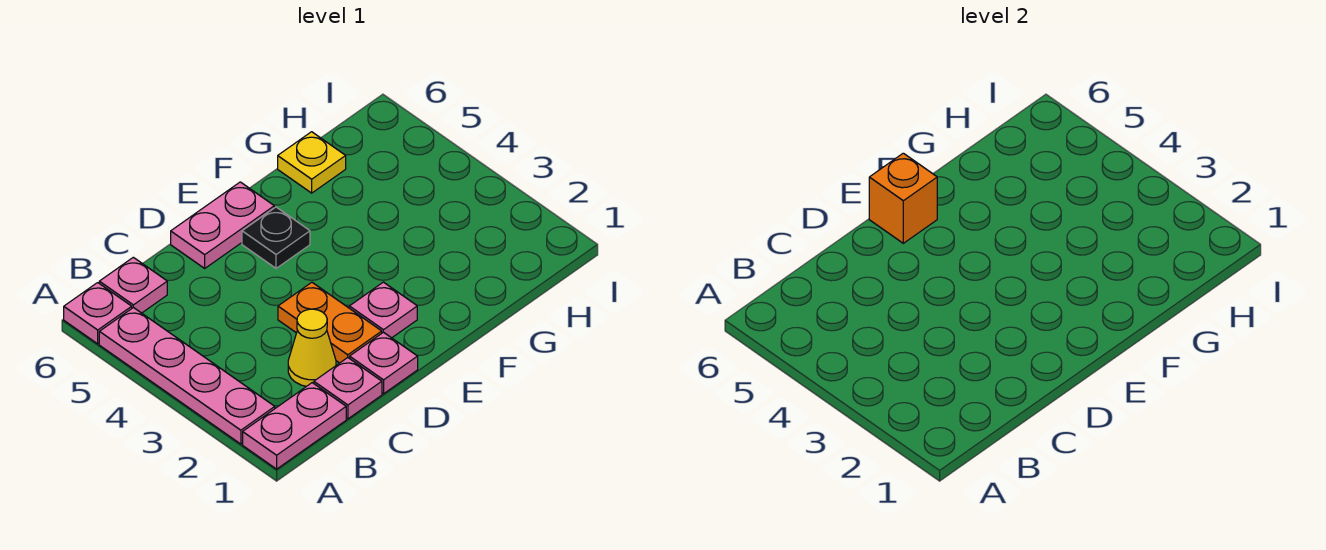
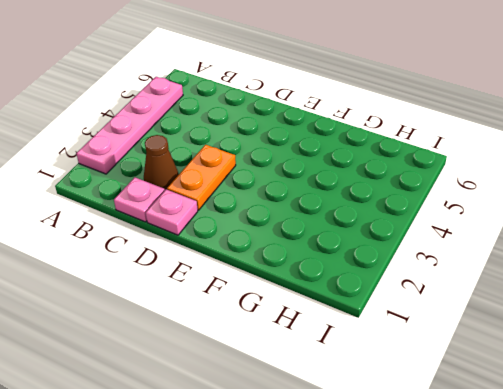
brown cone C2 level 1 -> yellow cone C2 level 1
none -> pink plate A1:B1 level 1
none -> pink plate A6 level 1
none -> pink plate B6 level 1

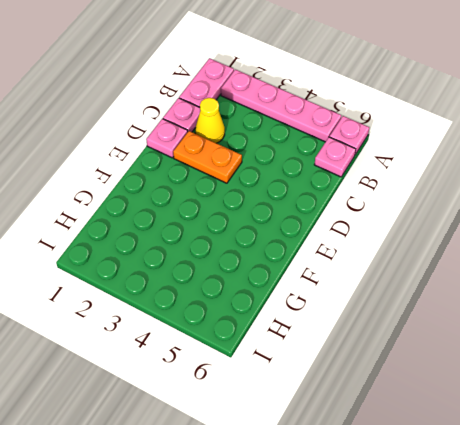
none -> pink plate D6:E6 level 1
none -> pink plate E2 level 1
none -> black plate E5 level 1

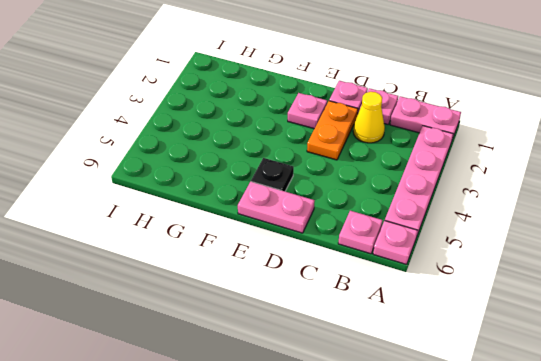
none -> yellow plate G6 level 1
none -> orange brick E6 level 2

